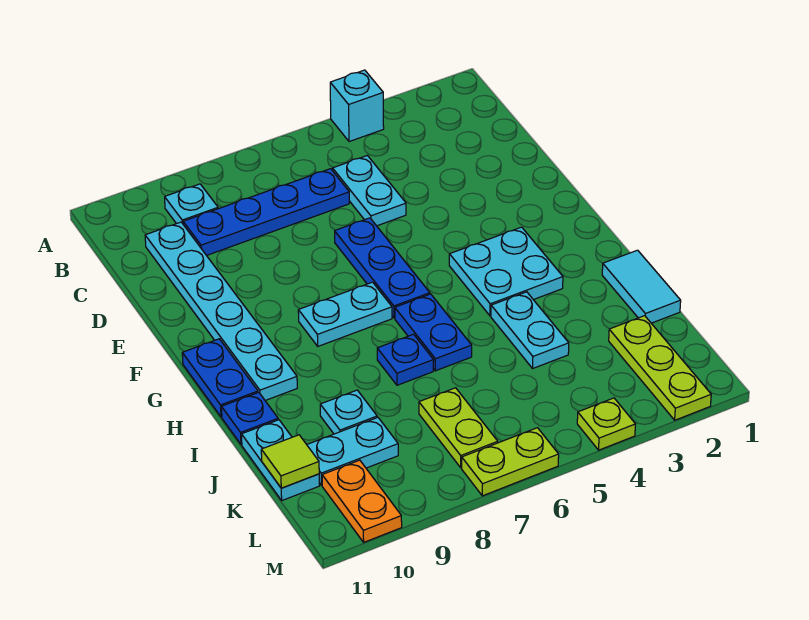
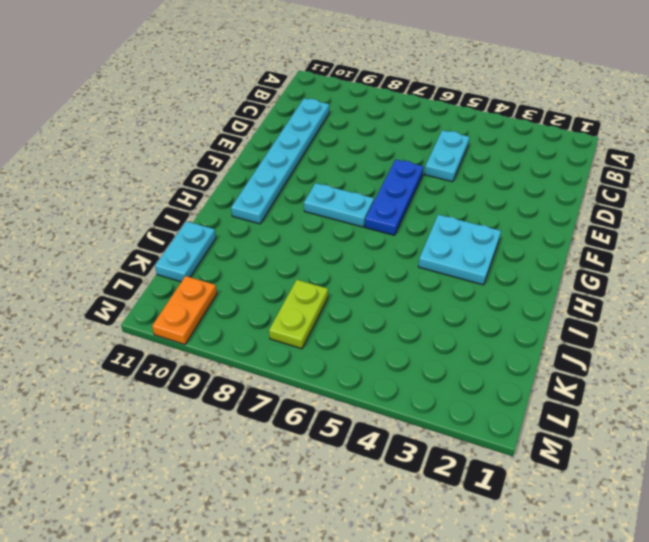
none -> cyan brick A4 level 1
none -> cyan plate B9 level 1
none -> blue plate C6:C9 level 1

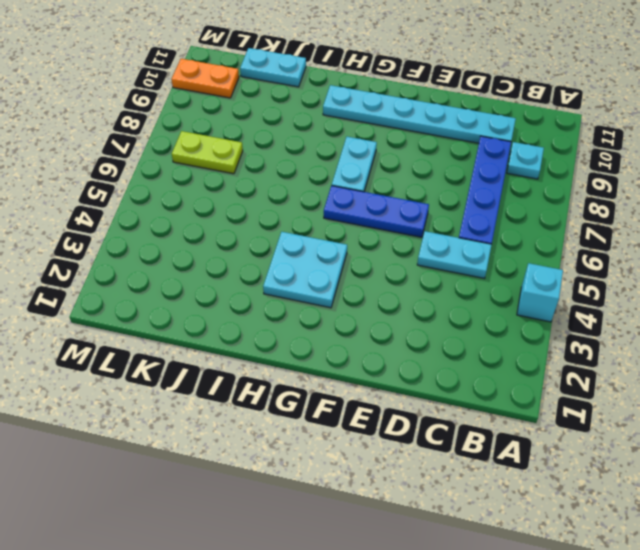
none -> blue plate G11:H11 level 1
none -> blue plate H6:I6 level 1
none -> cyan tile I1:J1 level 1

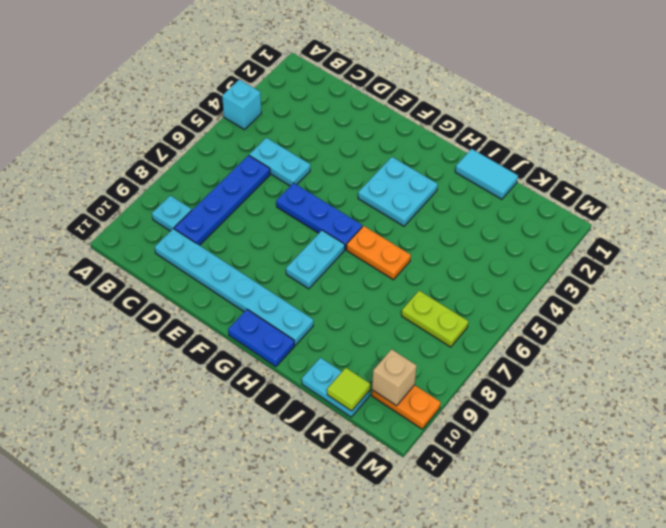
orange plate H6:I6 level 1 -> blue plate H6:I6 level 1
tan brick L10 level 2 -> none
none -> cyan plate I4:J4 level 1
none -> blue plate I7 level 1
none -> blue plate I11 level 1

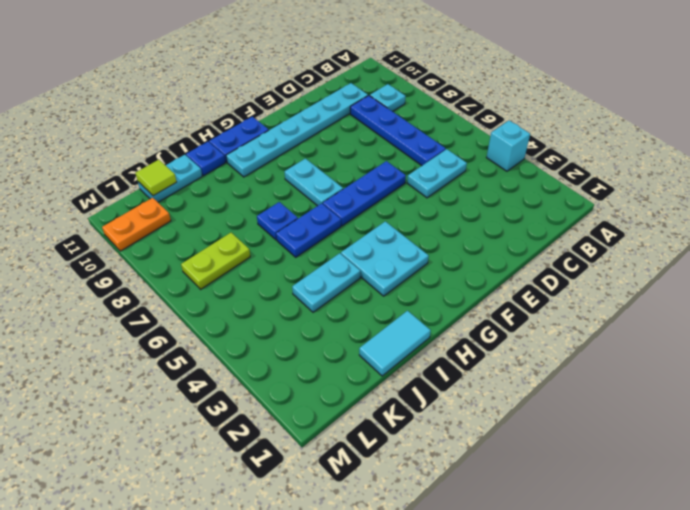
none -> cyan plate J9 level 1
none -> lime plate K2:M2 level 1
none -> cyan plate K9:K10 level 1

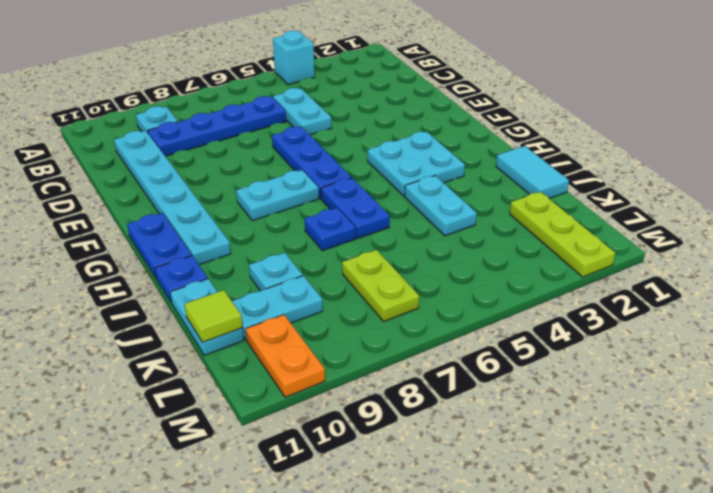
none -> lime plate M4 level 1
none -> lime plate M6:M7 level 1

